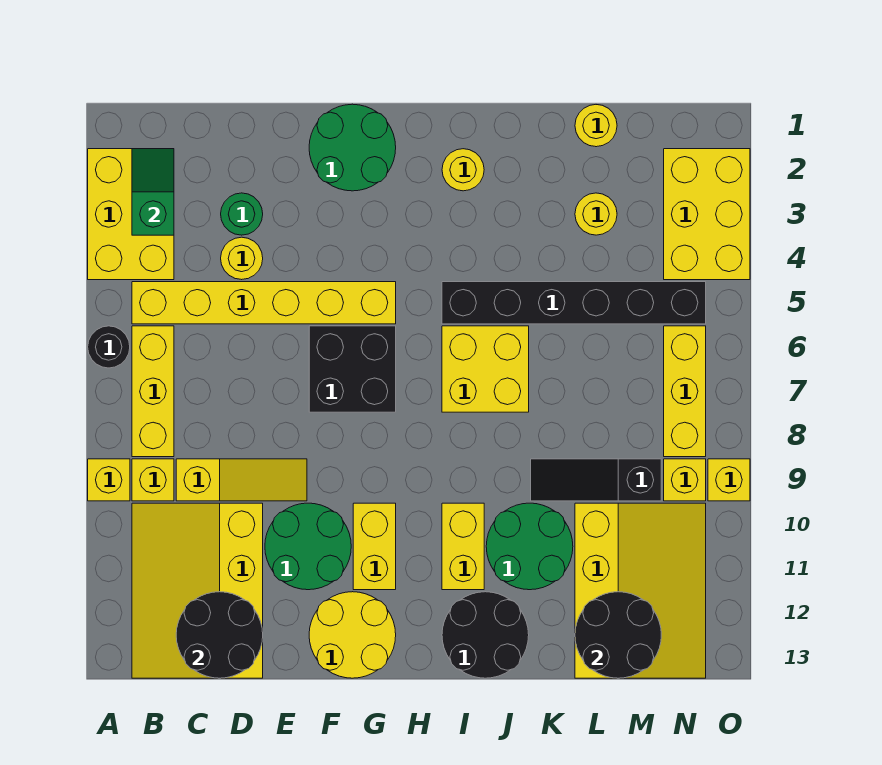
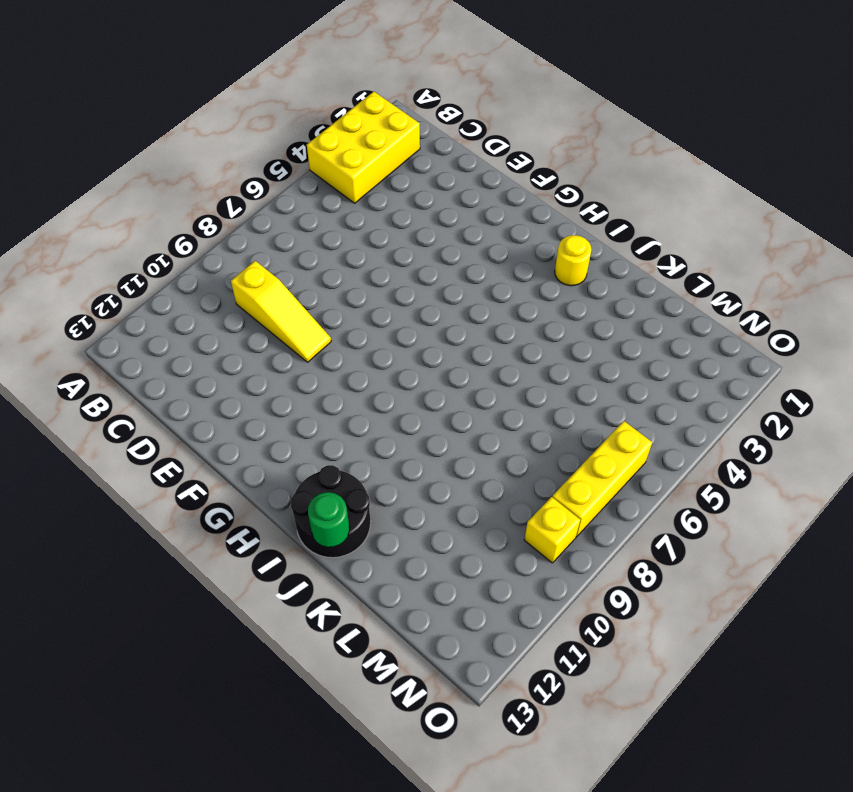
green round brick J13 level 2 -> green round brick D3 level 1
none -> black round brick A6 level 1
none -> yellow brick A9 level 1
none -> yellow brick B5:G5 level 1
none -> yellow brick B6:B8 level 1

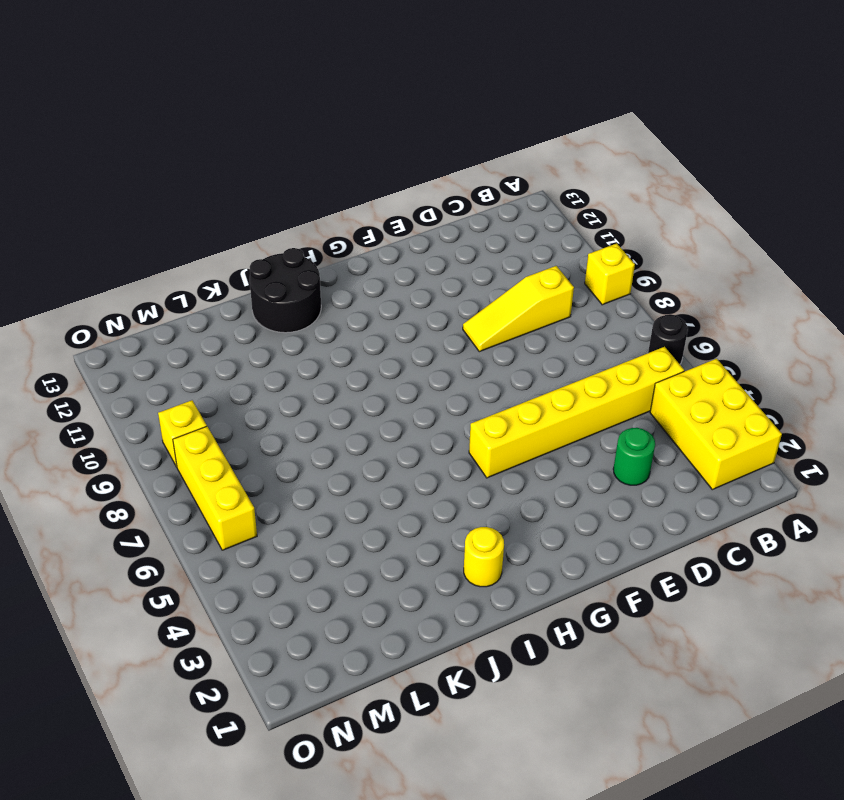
none -> yellow brick B6:B8 level 1
none -> yellow brick B9 level 1
none -> yellow slope B10:D13 level 1 top D
none -> yellow round brick D4 level 1

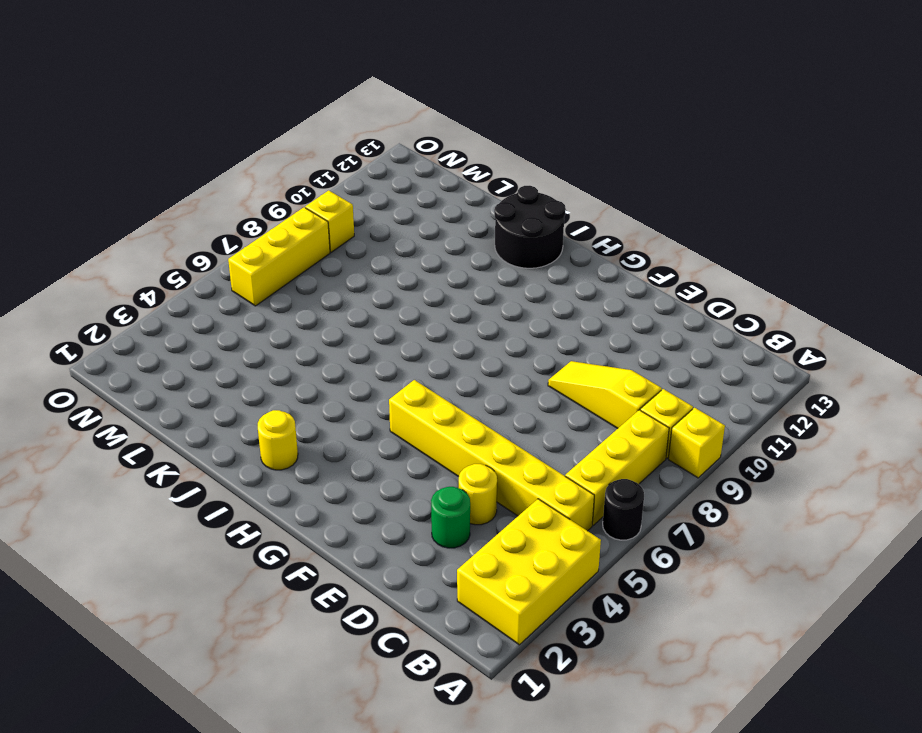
none -> yellow slope B10:D13 level 1 top D
none -> green round brick E10:F11 level 1
none -> green round brick F1:G2 level 1
none -> black brick F6:G7 level 1

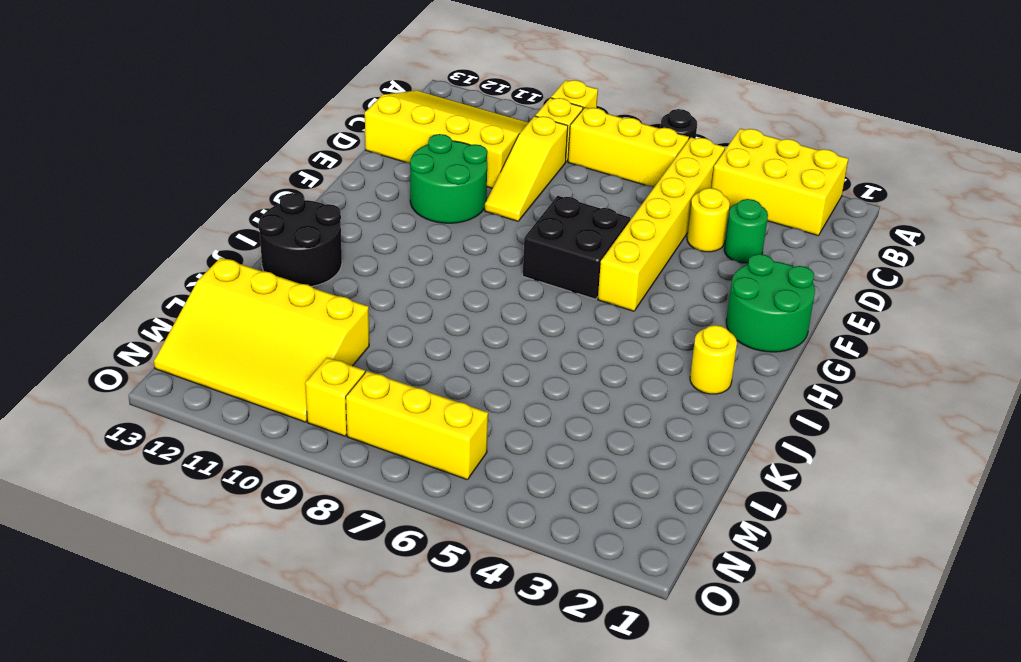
none -> yellow round brick F12:G13 level 1
none -> yellow brick G10:G11 level 1
none -> black brick I5:N5 level 1
none -> yellow brick I6:J7 level 1

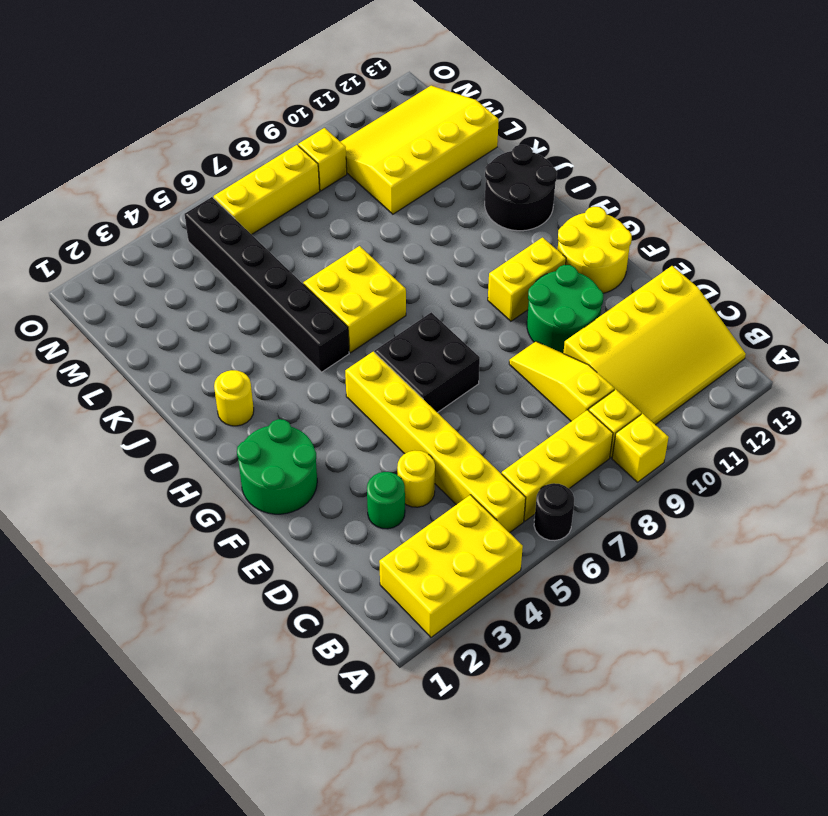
none -> yellow brick I10:I11 level 1
none -> green round brick J10:K11 level 1
none -> black slope K9:M9 level 1 top M
none -> yellow round brick L1 level 1

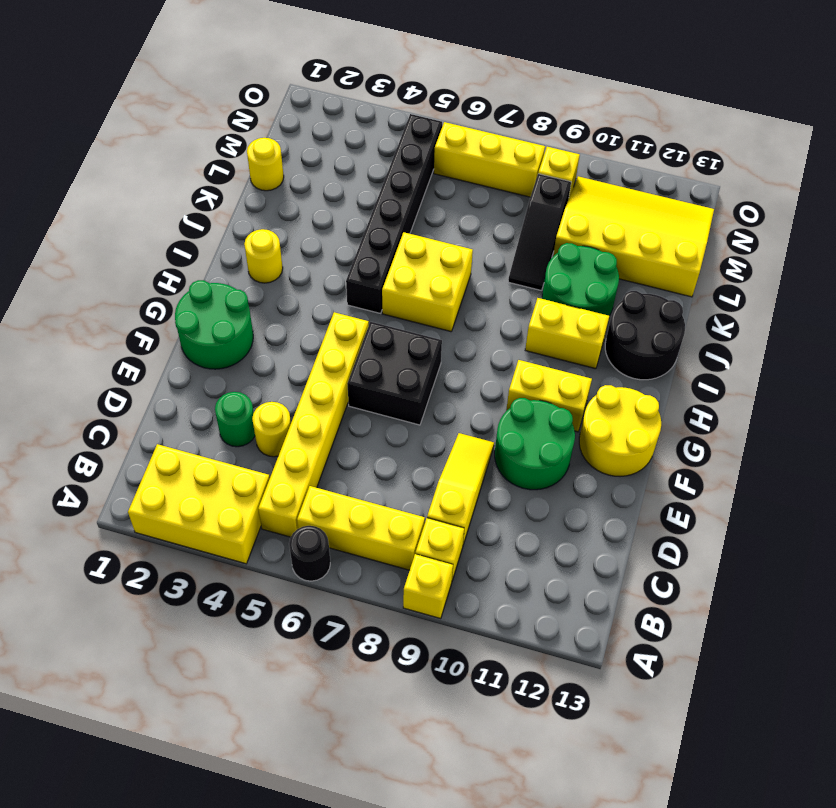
none -> yellow slope B10:D13 level 1 top D
none -> yellow round brick L3 level 1
none -> yellow brick N2:O4 level 1
none -> yellow brick O9 level 1

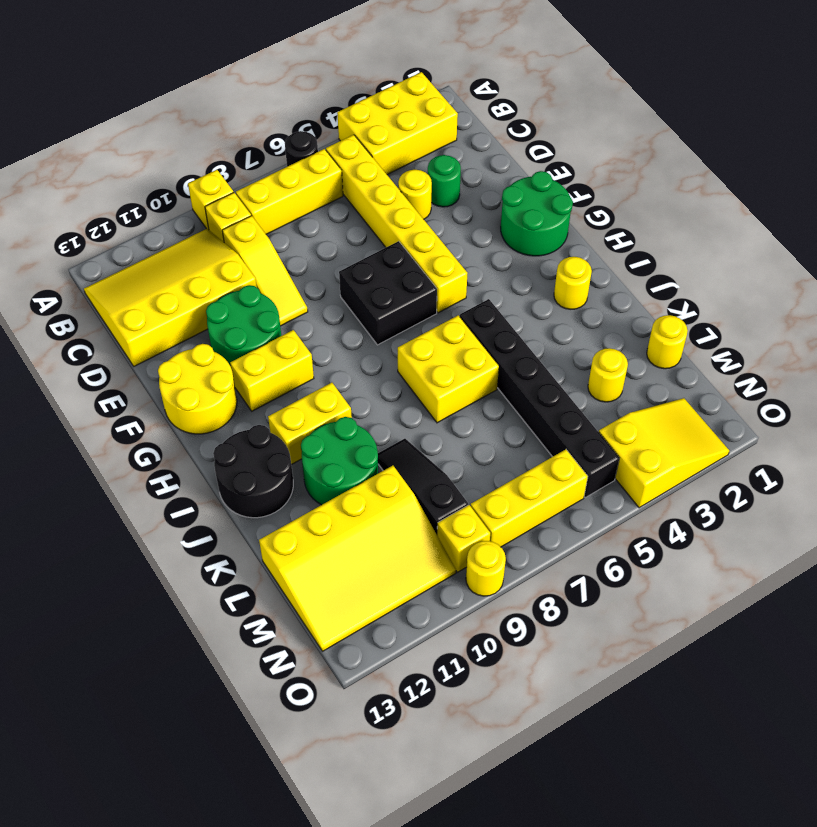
yellow slope N2:O4 level 1 top 4 -> yellow brick N2:O4 level 1
yellow round brick O9 level 1 -> yellow brick O9 level 1
none -> green slope B2:B3 level 2 top 3
none -> black round brick C12:D13 level 2
none -> black round brick L12:M13 level 2

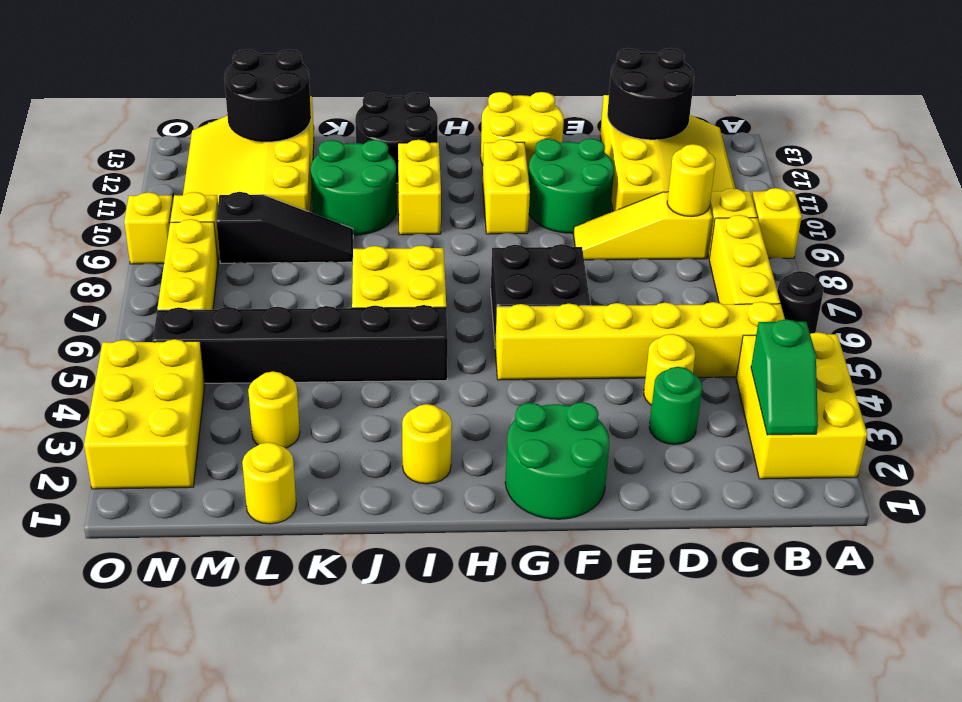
yellow round brick C9 level 2 -> none

